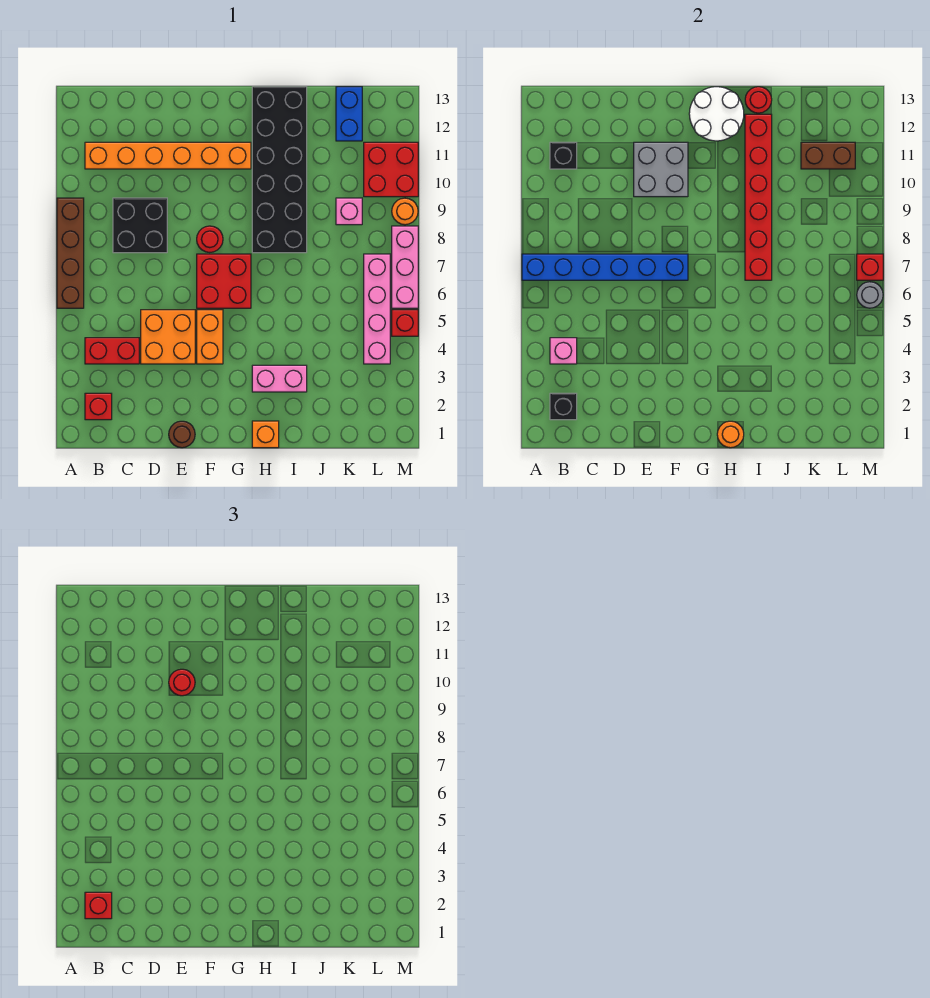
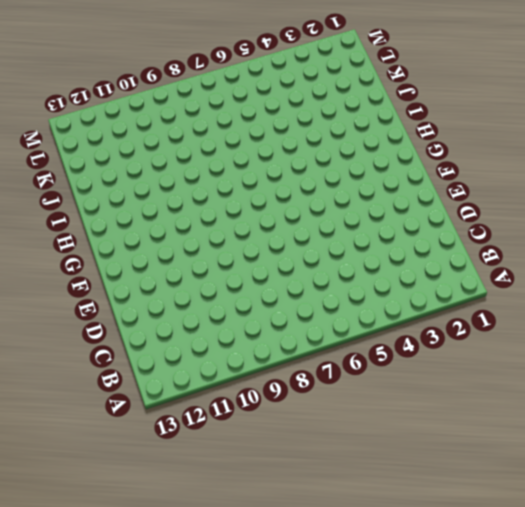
none -> brown brick A6:A9 level 1
none -> red brick B2 level 1
none -> red brick B4:C4 level 1
none -> orange brick B11:G11 level 1

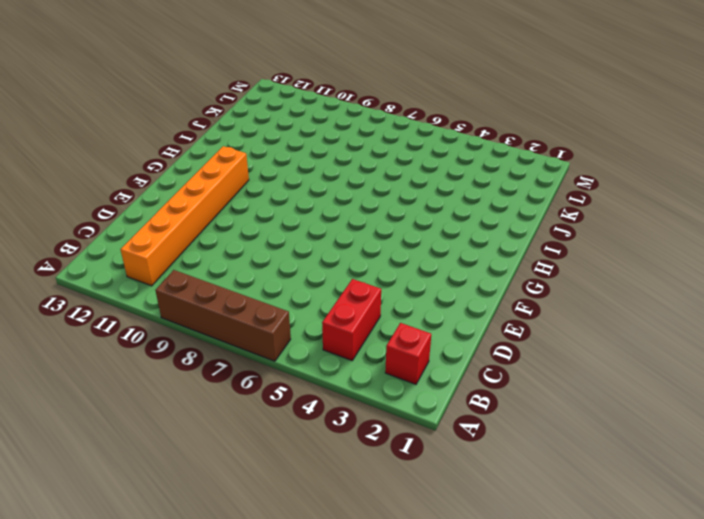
none -> black brick C8:D9 level 1
none -> orange brick D4:E5 level 1
none -> brown round brick E1 level 1
none -> orange brick F4:F5 level 1

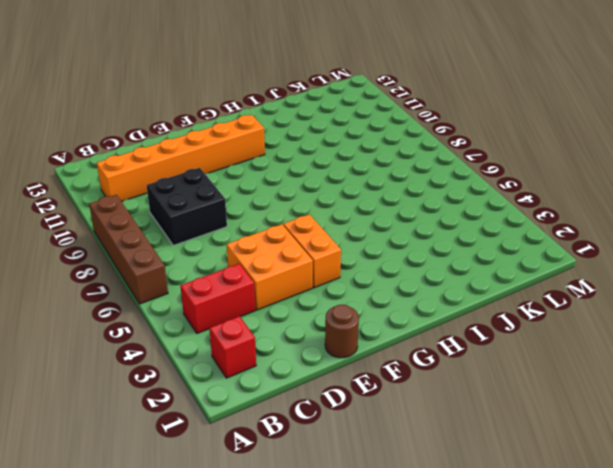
none -> red brick F6:G7 level 1
none -> red round brick F8 level 1
none -> orange brick H1 level 1
none -> pink brick H3:I3 level 1

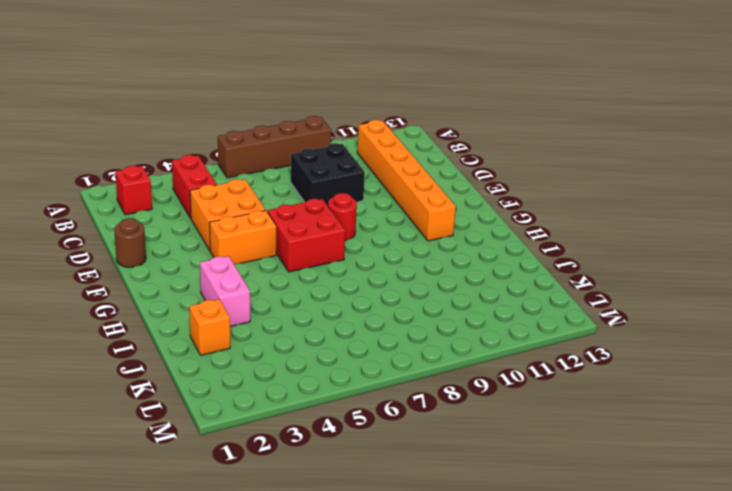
orange brick J2 level 1 -> orange brick H1 level 1
none -> black brick H8:I13 level 1
none -> pink brick K9 level 1
none -> blue brick K12:K13 level 1
none -> pink brick L4:L7 level 1

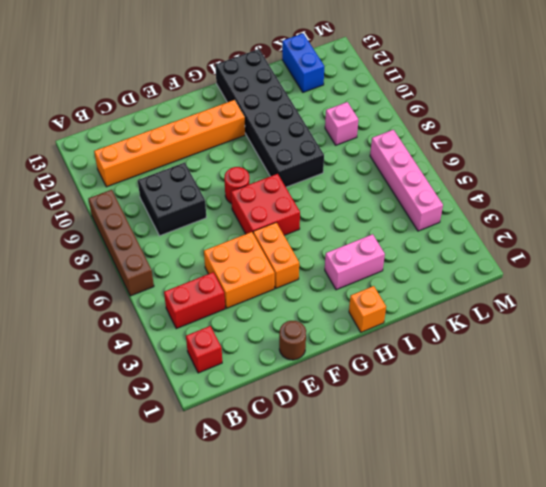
none -> red brick L10:M11 level 1
none -> red brick M5 level 1
none -> pink brick M6:M8 level 1
none -> orange round brick M9 level 1

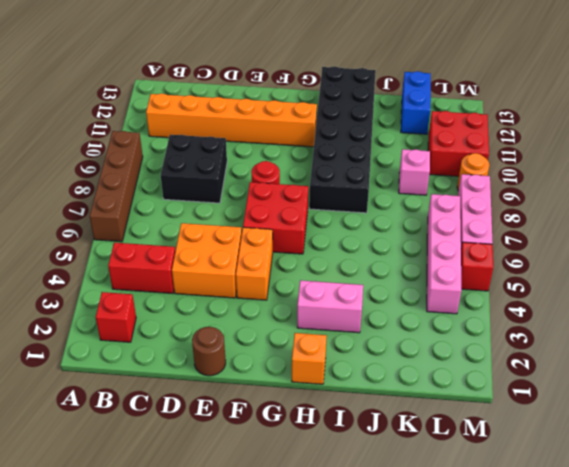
none -> blue brick A7:F7 level 2
none -> black brick B2 level 2
none -> pink brick B4 level 2
none -> black brick B11 level 2

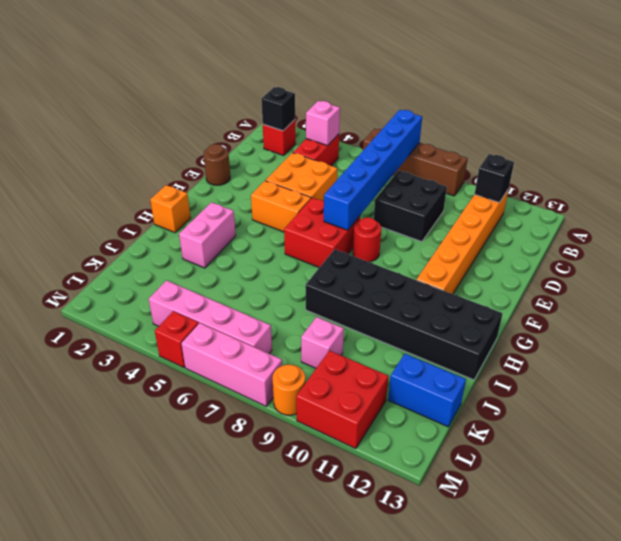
none -> grey brick E10:F11 level 2
none -> white round brick G12:H13 level 2
none -> orange round brick H1 level 2
none -> red brick I7:I12 level 2

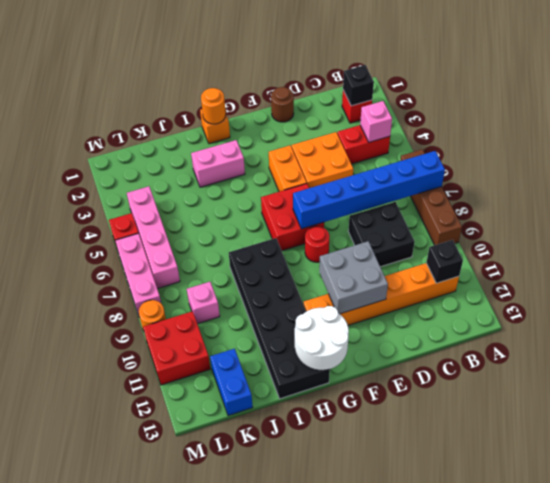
none -> red brick I7:I12 level 2
none -> red round brick I13 level 2
none -> brown brick K11:L11 level 2
none -> grey round brick M6 level 2

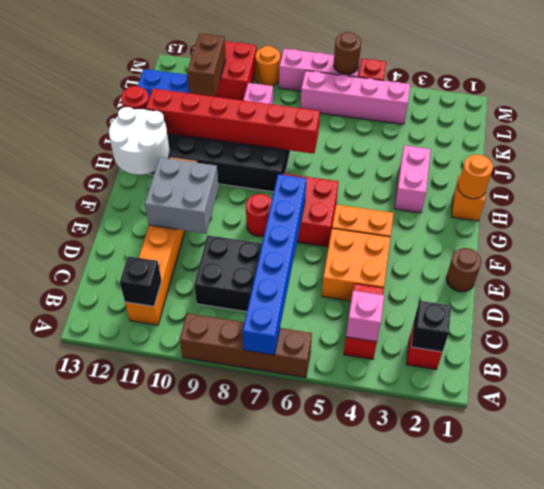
brown round brick M6 level 2 -> grey round brick M6 level 2
none -> red brick M7 level 2
none -> red brick B2 level 3
none -> red round brick E10 level 3

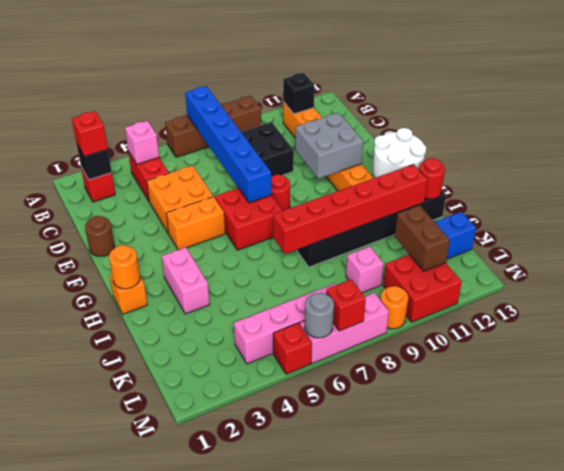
none -> red round brick E10 level 3

